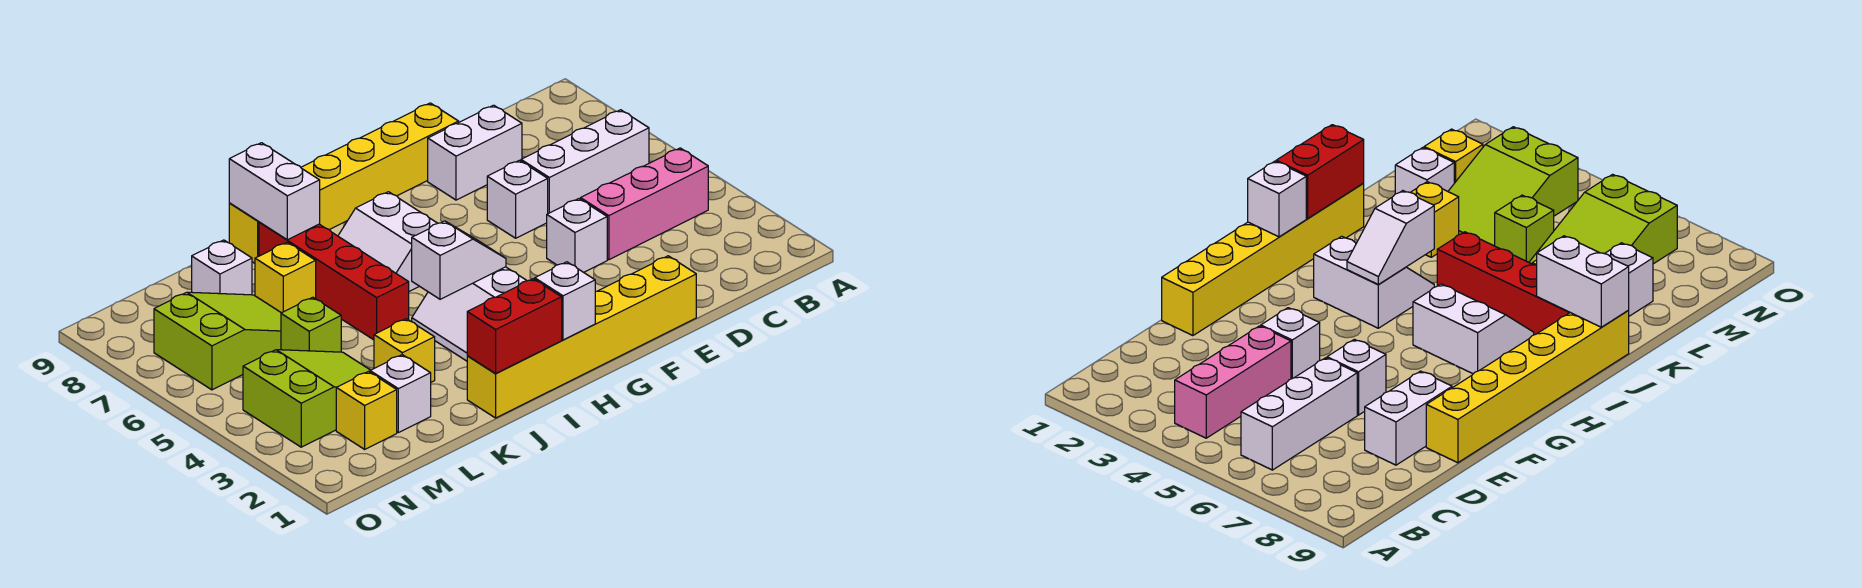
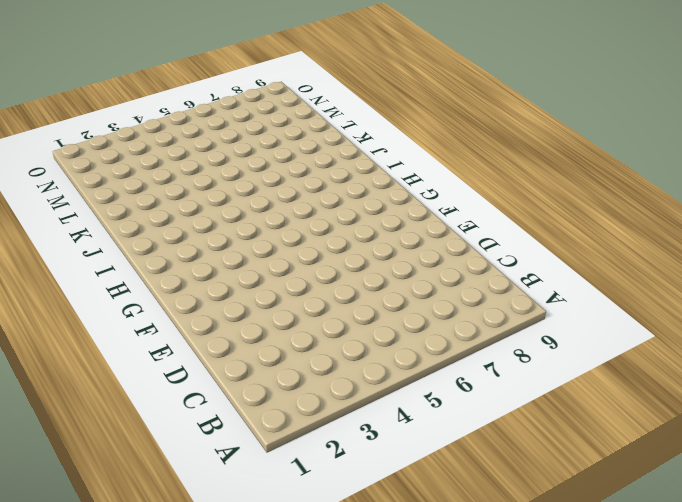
none -> pink brick B4:D4 level 1
none -> white brick B6:D6 level 1
none -> white brick D8:E8 level 1

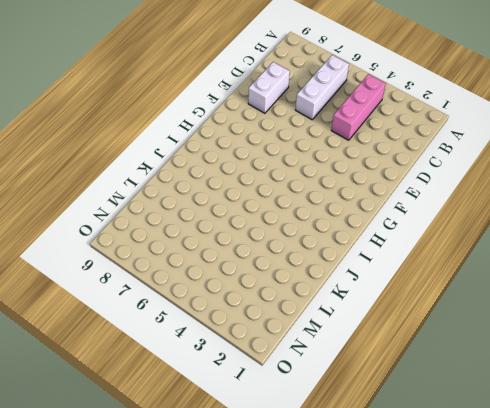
none -> yellow brick E1:J1 level 1
none -> white brick E4 level 1
none -> white brick E6 level 1

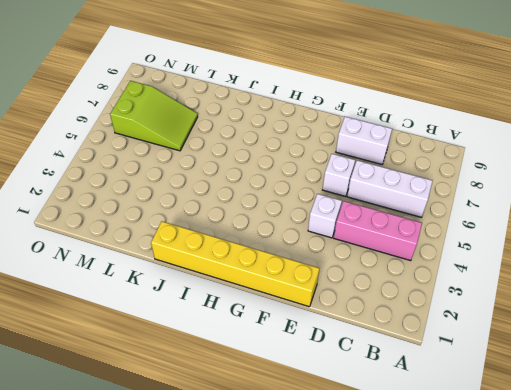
none -> yellow brick E9:J9 level 1
none -> white slope H3:I4 level 1 top H
none -> white slope H6:I7 level 1 top H

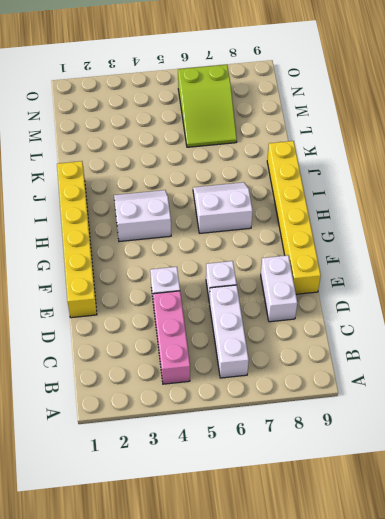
none -> red brick J5:J8 level 1
none -> yellow brick K3 level 1
none -> yellow brick K7 level 1

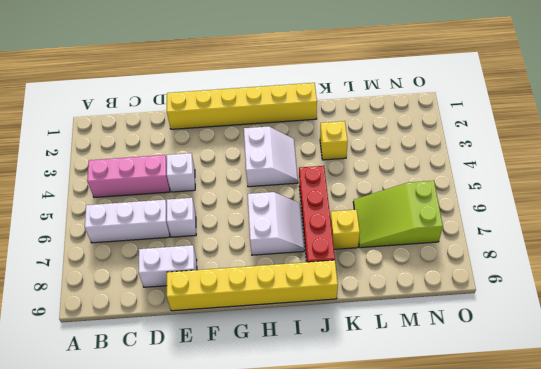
none -> white brick L2 level 1
none -> lime slope L3:N4 level 1 top N
none -> lime brick L5 level 1

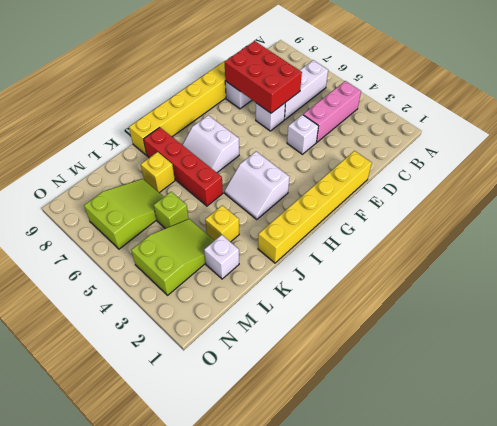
red brick D6:E8 level 2 -> none
none -> white brick L8 level 1
none -> yellow brick M2 level 1
none -> white brick H1 level 2

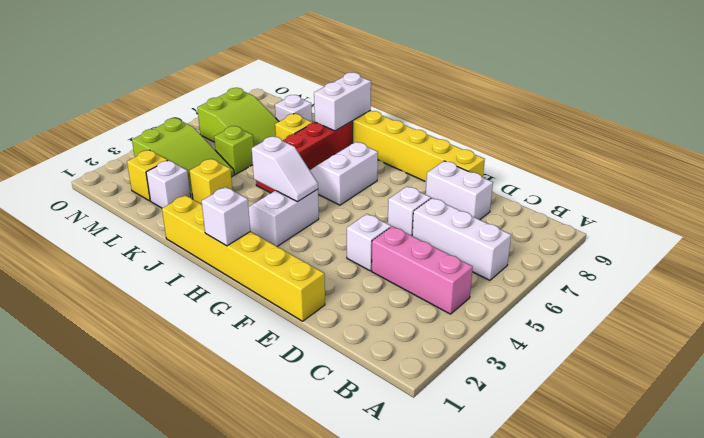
none -> red brick I1:J1 level 2

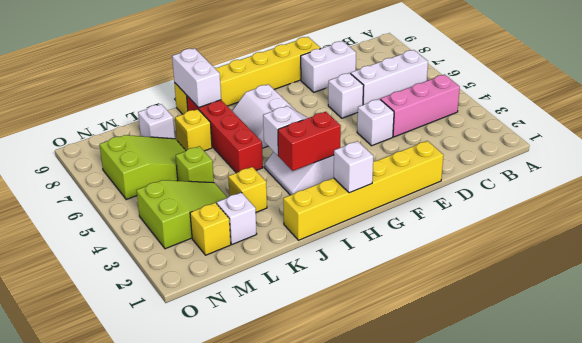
red brick H3:I3 level 2 -> red brick I1:J1 level 2

